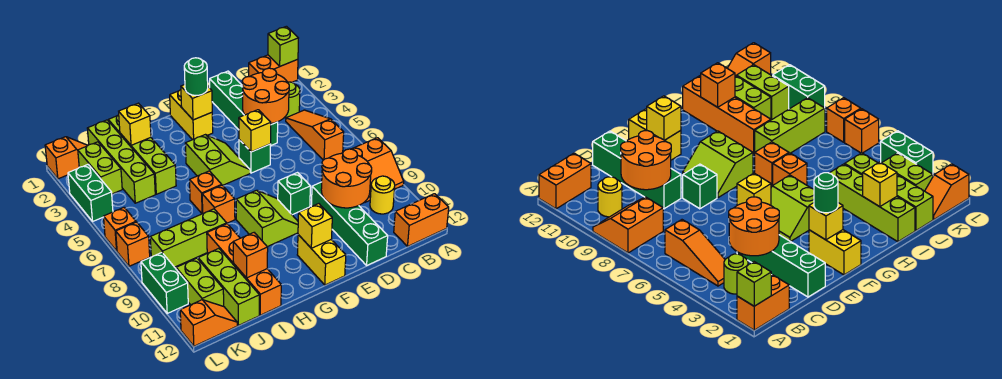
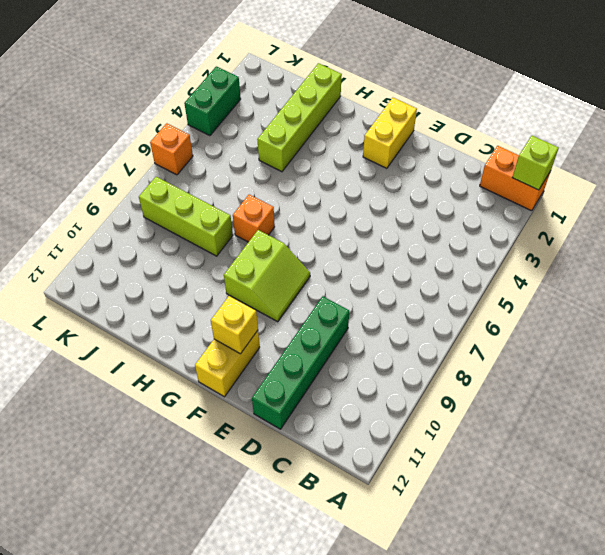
none -> orange slope A8:B9 level 1 top 8
none -> orange brick A12:B12 level 1
none -> lime round brick B3 level 1
none -> orange slope B4:B6 level 1 top 6

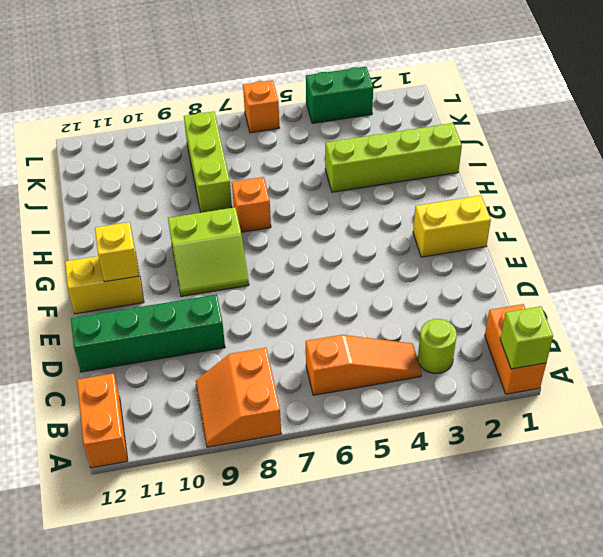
none -> yellow round brick B10 level 1
none -> green brick D1:D4 level 1
none -> green brick E5 level 1
none -> green brick E8 level 1

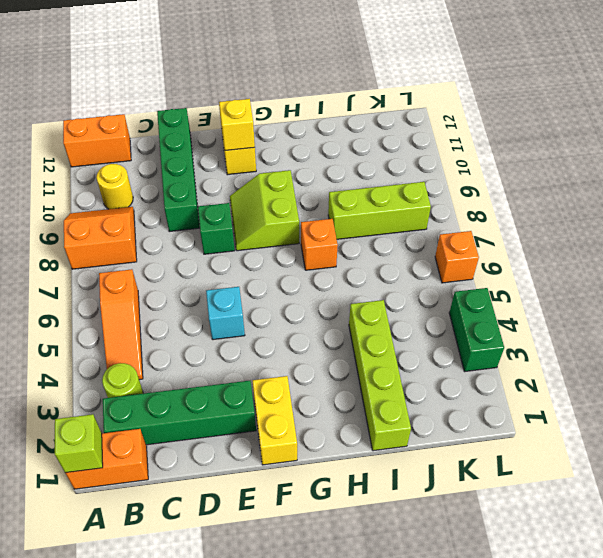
green brick B2:E2 level 1 -> green brick D1:D4 level 1
cyan brick E5 level 1 -> green brick E5 level 1
none -> lime slope F4:G5 level 1 top G
none -> orange brick H6 level 1
none -> orange brick I9:I12 level 1
none -> lime brick J1:J4 level 1

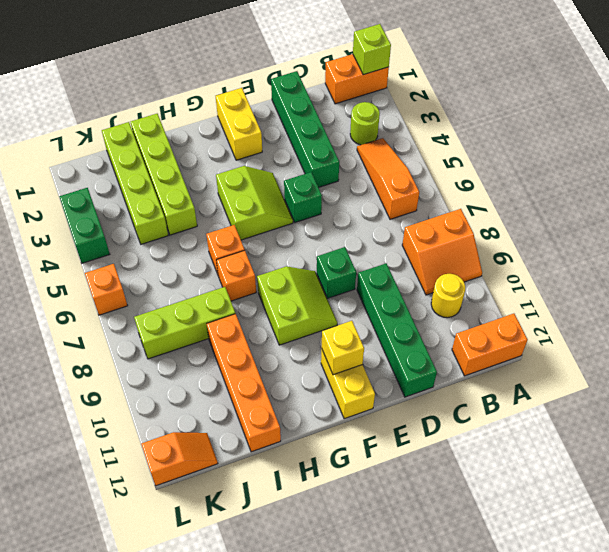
none -> lime brick J10:J12 level 1
none -> orange slope K1:L1 level 1 top L
none -> lime brick K2:K3 level 1
none -> lime brick K10:K11 level 1

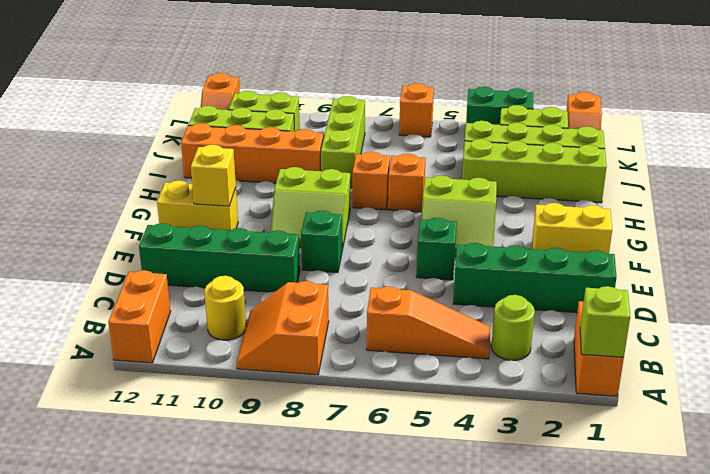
none -> orange brick L7 level 1
none -> green brick L9:L10 level 1
none -> orange round brick C3:D4 level 2
none -> orange round brick C9:D10 level 2

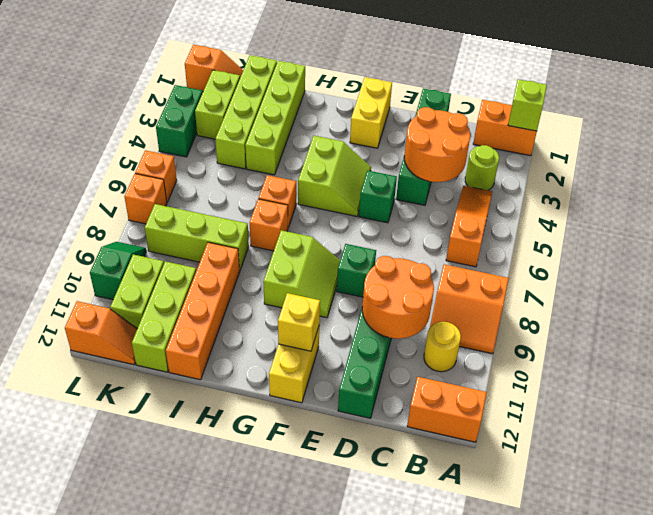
green slope L9:L10 level 1 top 10 -> green brick L9:L10 level 1
none -> yellow brick E5 level 2
none -> yellow brick F2 level 2
none -> yellow brick I2 level 2
none -> orange brick I11 level 2

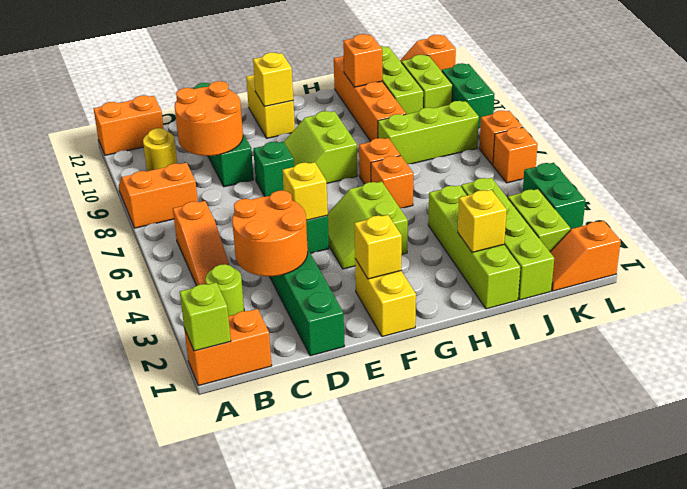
none -> green round brick F2 level 3

